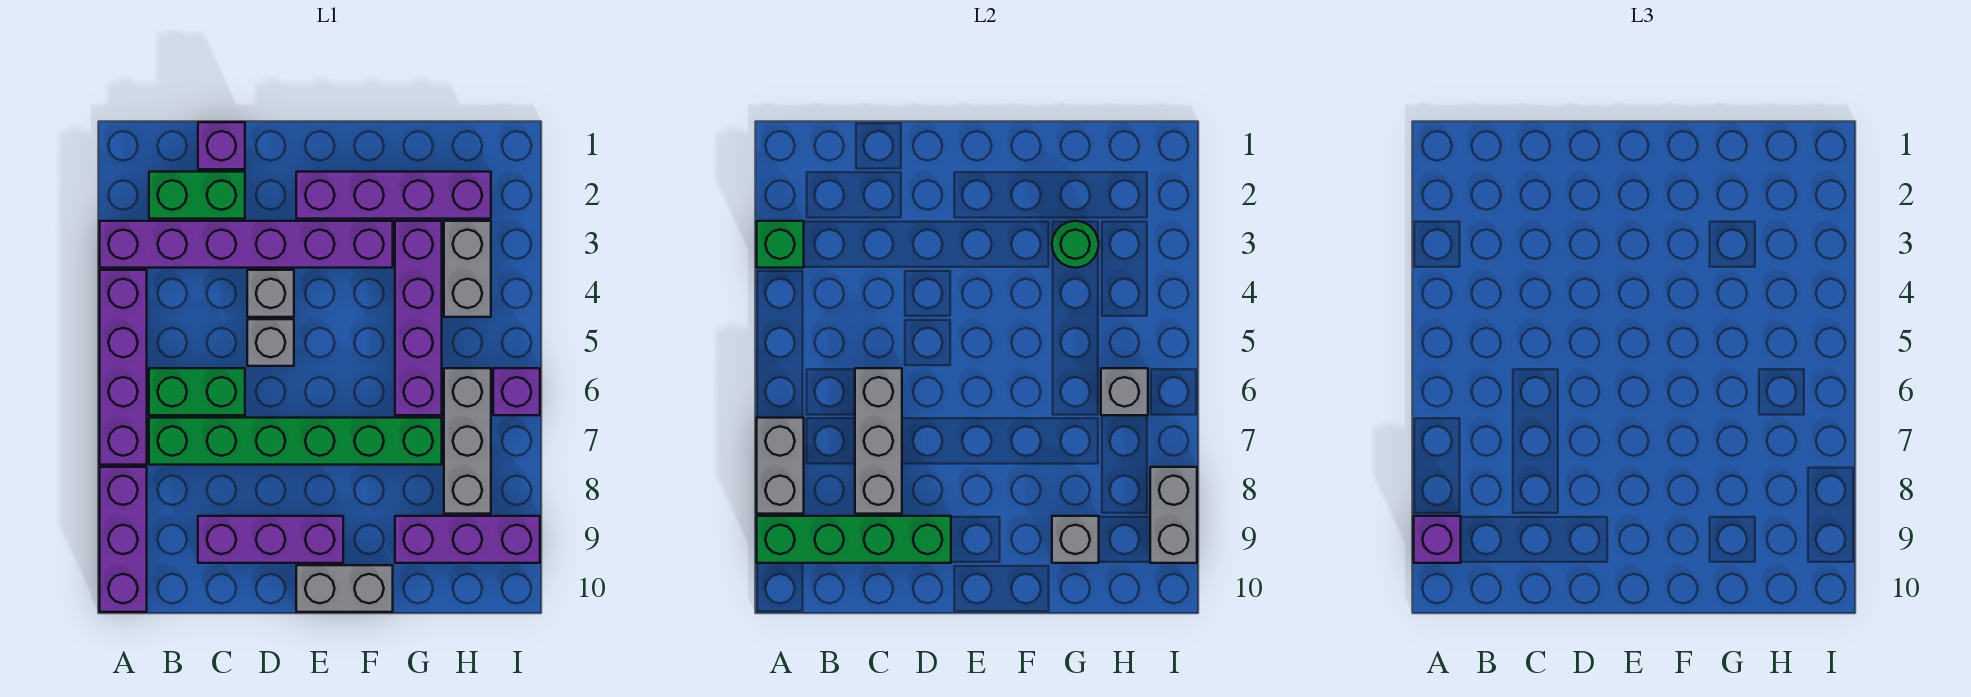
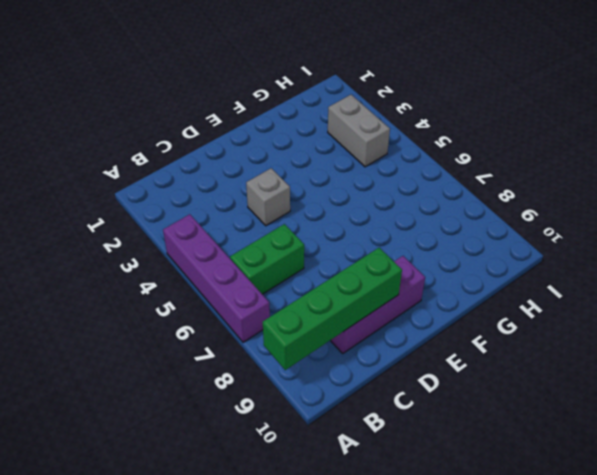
none -> purple brick A3:F3 level 1
none -> purple brick A8:A10 level 1
none -> green brick B2:C2 level 1

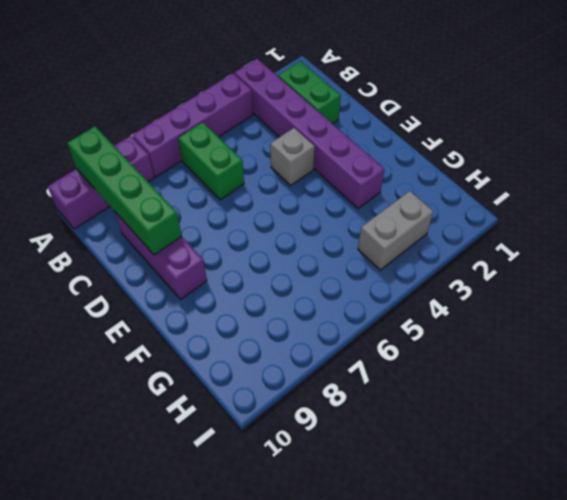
none -> green brick B7:G7 level 1
none -> purple brick C1 level 1
none -> grey brick D5 level 1

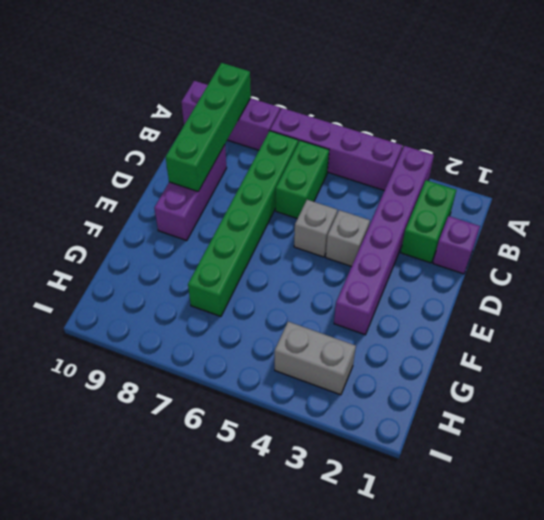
none -> purple brick E2:H2 level 1
none -> grey brick E10:F10 level 1
none -> purple brick G3:G6 level 1

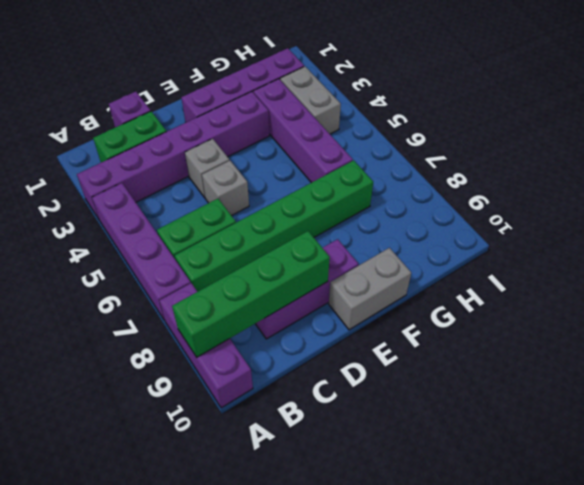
none -> purple brick G9:I9 level 1
none -> grey brick H6:H8 level 1
none -> purple brick I6 level 1

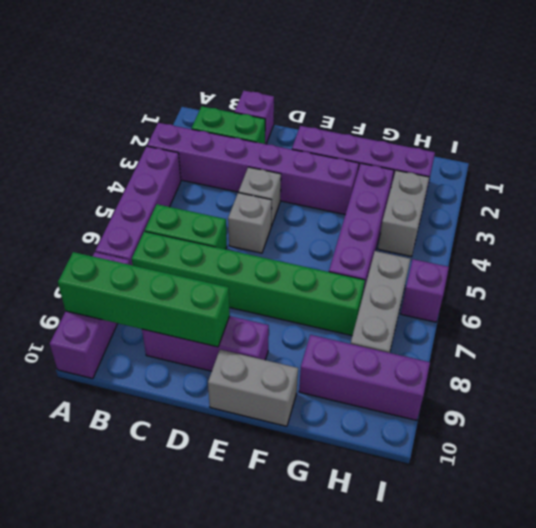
none -> green brick A3 level 2
none -> grey brick A7:A8 level 2
none -> grey brick C6:C8 level 2

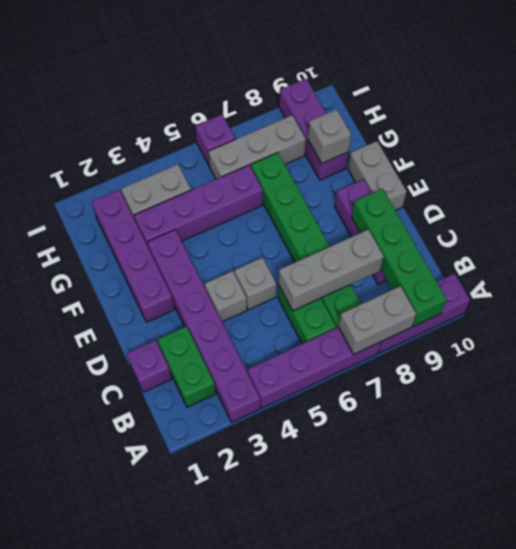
none -> green brick A3 level 2
none -> green round brick G3 level 2
none -> grey brick H6 level 2

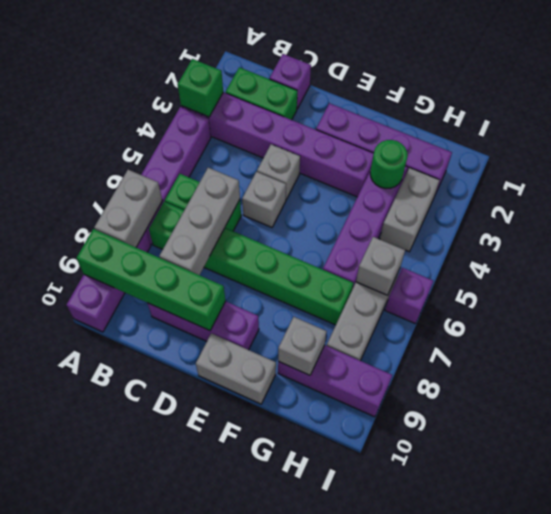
none -> grey brick I8:I9 level 2
none -> purple brick A9 level 3

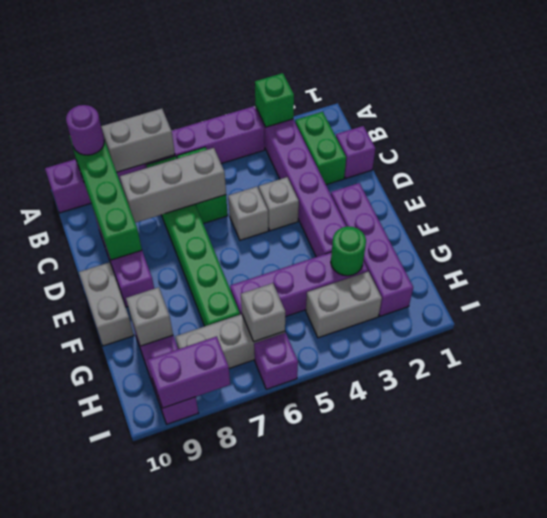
purple round brick A9 level 3 -> purple brick A9 level 3
purple brick I8:I9 level 2 -> grey brick I8:I9 level 2

